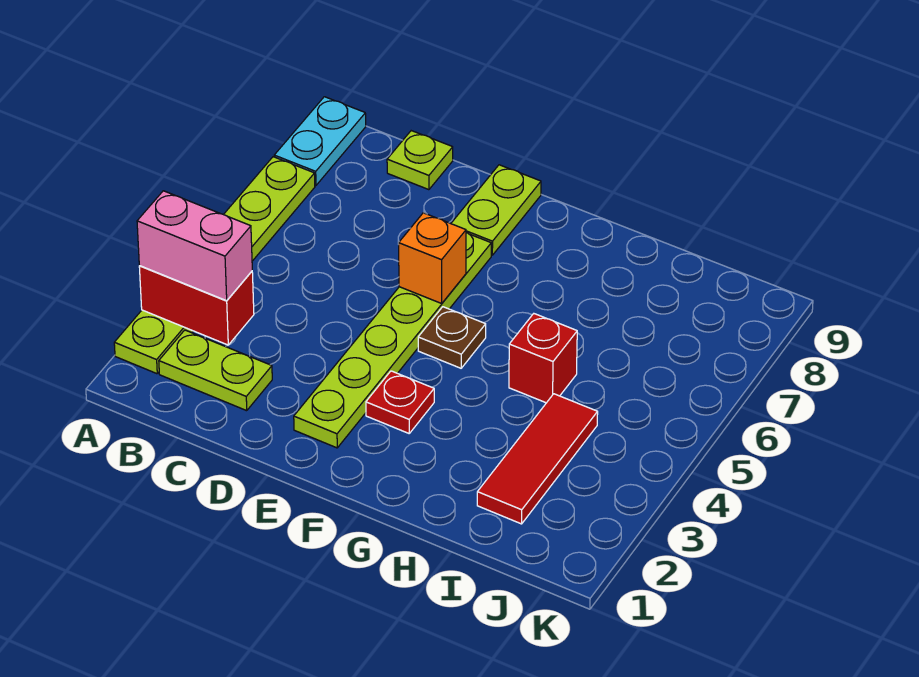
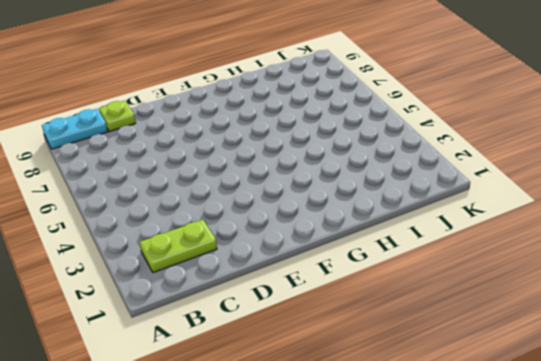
cyan plate A9:B9 level 1 -> cyan plate A8:A9 level 1
none -> lime plate A2:A7 level 1
none -> lime plate E2:E7 level 1
none -> lime plate E8:E9 level 1

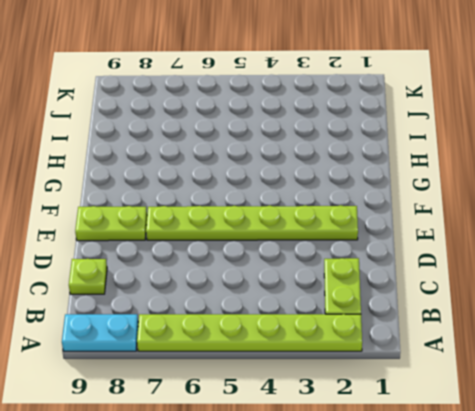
none -> red plate F3 level 1
none -> brown plate F5 level 1
none -> red brick H5 level 1

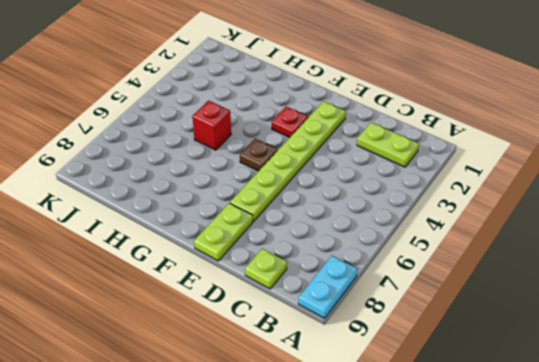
none -> lime plate A2:A7 level 1
none -> red tile I2:I4 level 1
none -> red brick A3:B3 level 2

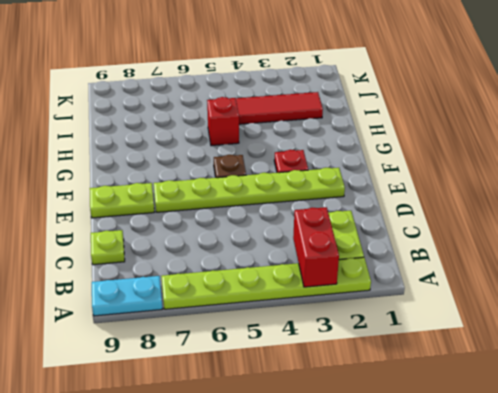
none -> orange brick E6 level 2
none -> pink brick A3:B3 level 3

